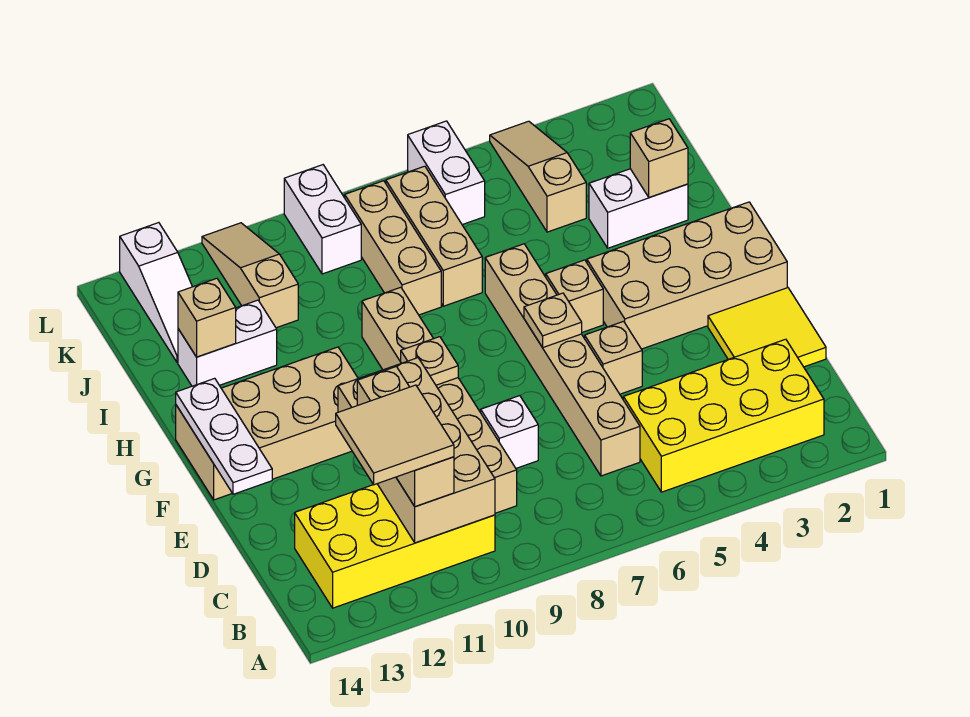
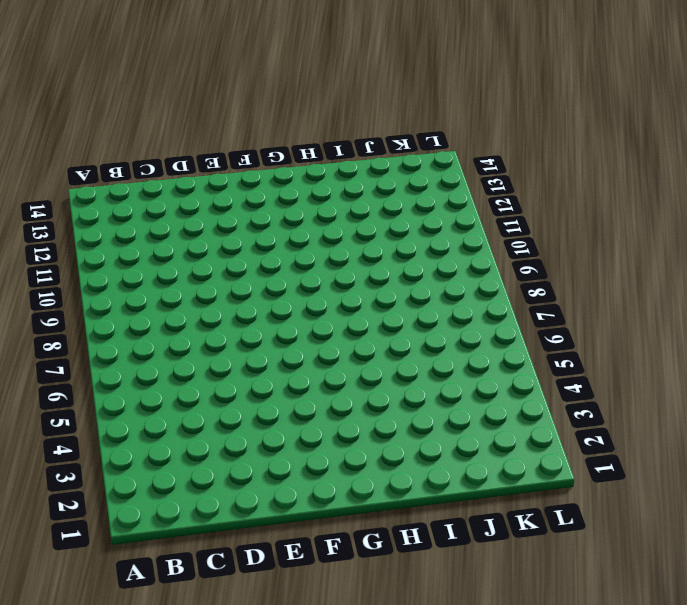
none -> yellow brick B2:C5 level 1
none -> yellow brick B10:C13 level 1
none -> tan brick C6:H6 level 1

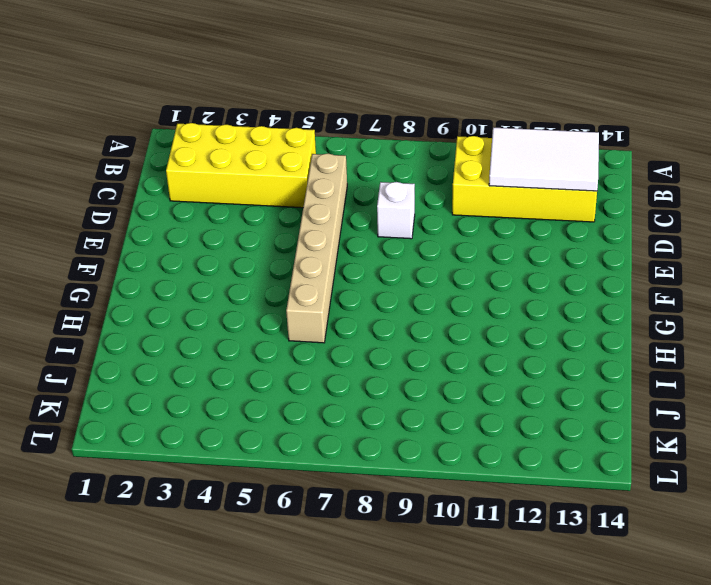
white tile B11:C13 level 2 -> tan brick B10:E11 level 2
none -> tan brick C9:H9 level 1
none -> yellow tile D1:E2 level 1
none -> tan brick E5 level 1

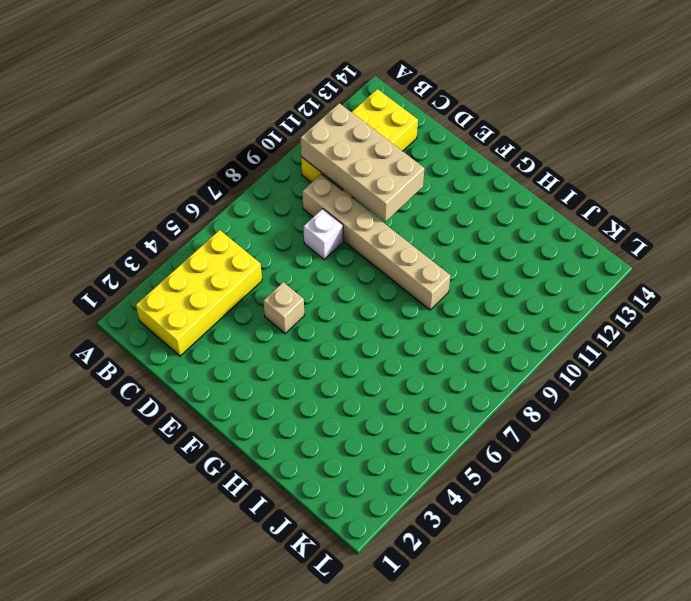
none -> tan brick C6:H6 level 1
none -> yellow tile D1:E2 level 1
none -> tan brick F1:G4 level 1

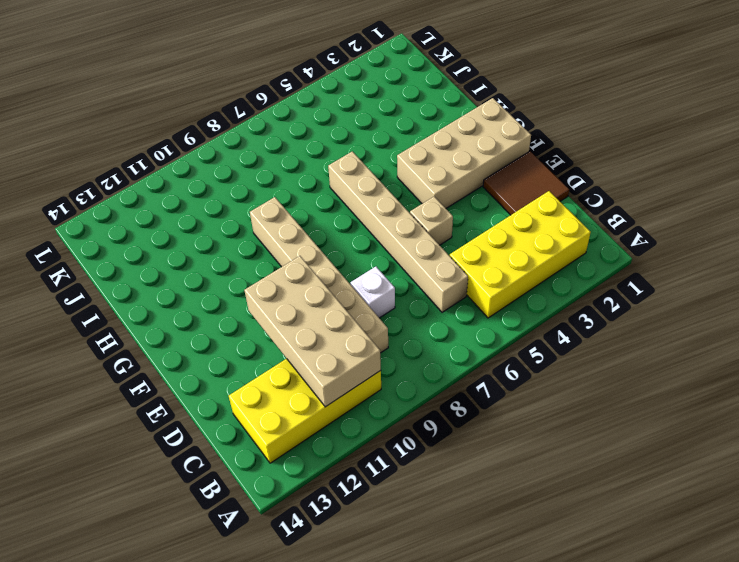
brown tile D1:E2 level 1 -> yellow tile D1:E2 level 1
none -> tan brick F11:G14 level 1
none -> tan brick G5 level 1
none -> white brick I2:I3 level 1

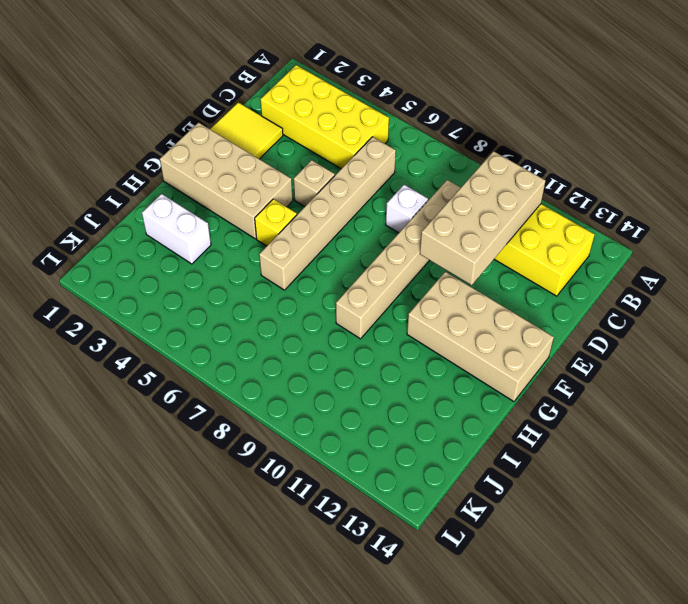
yellow brick G5 level 1 -> tan brick G5 level 1
none -> tan brick I7:K7 level 1
none -> tan brick I8:K8 level 1
none -> white brick I12:I13 level 1

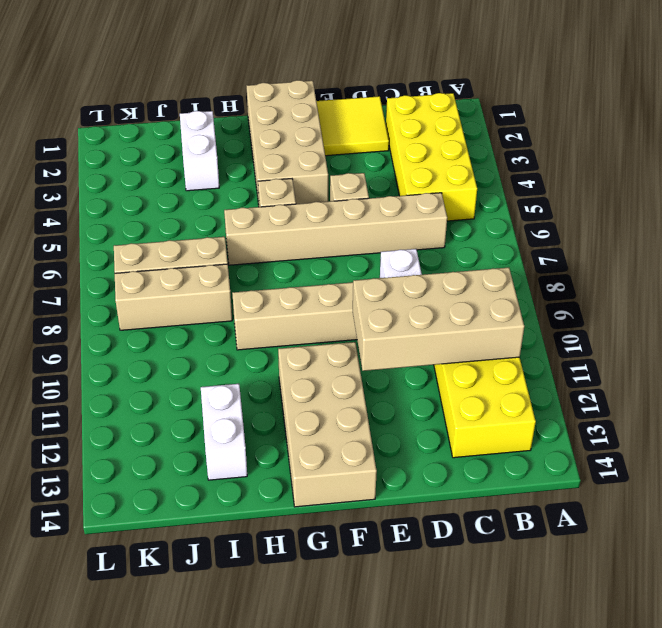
none -> tan slope J4:L4 level 1 top J
none -> tan slope J11:L11 level 1 top J
none -> white slope J13:L13 level 1 top L

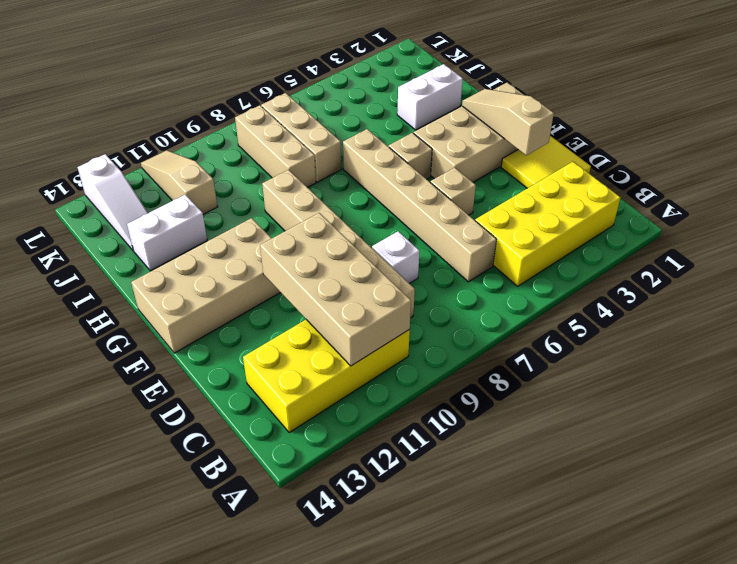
tan slope E2:G2 level 2 top E -> tan slope J4:L4 level 1 top J
none -> white brick K6:L6 level 1
none -> white brick K9:L9 level 1
none -> white plate E14:G14 level 2

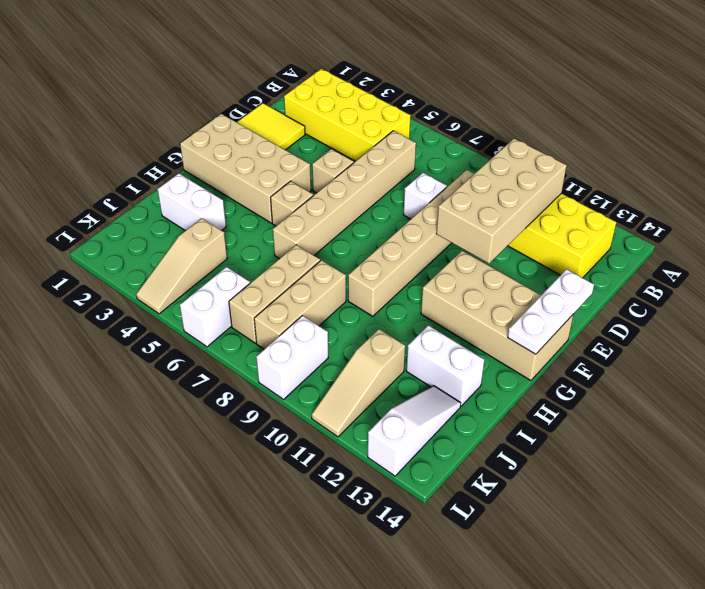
none -> tan plate F6 level 2
none -> tan plate F9 level 2
none -> tan brick I2 level 2

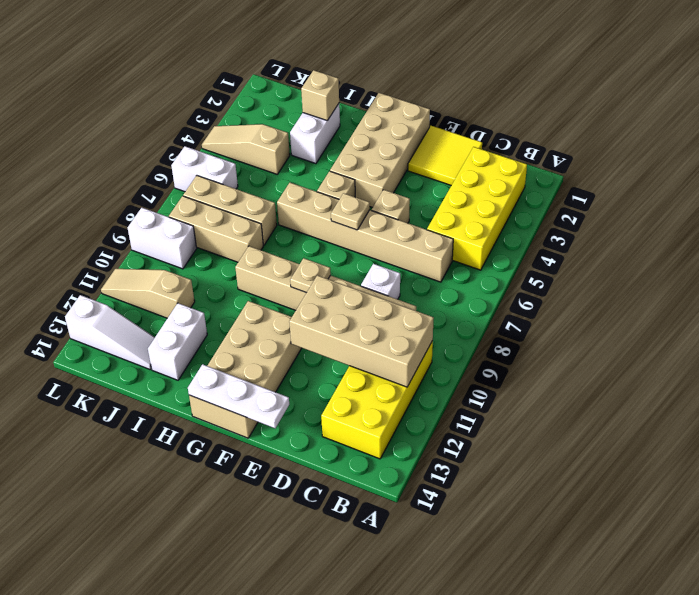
none -> tan brick I13 level 2
none -> tan brick B11:D11 level 3
none -> tan tile B11:C12 level 4

